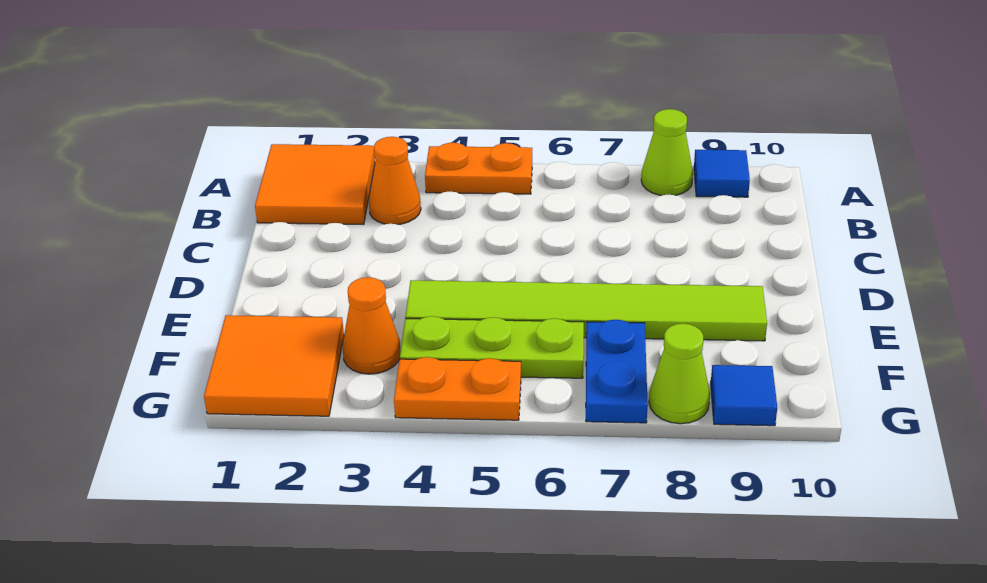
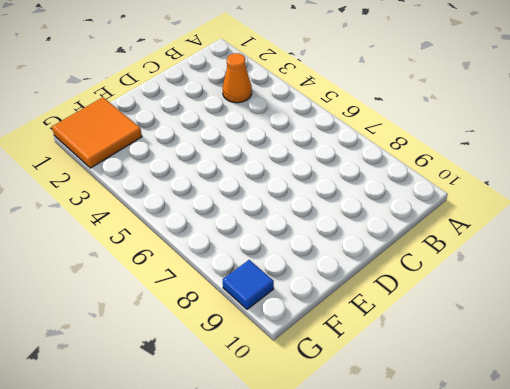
none -> orange tile A1:B2 level 1
none -> orange plate A4:A5 level 1
none -> lime cone A8 level 1

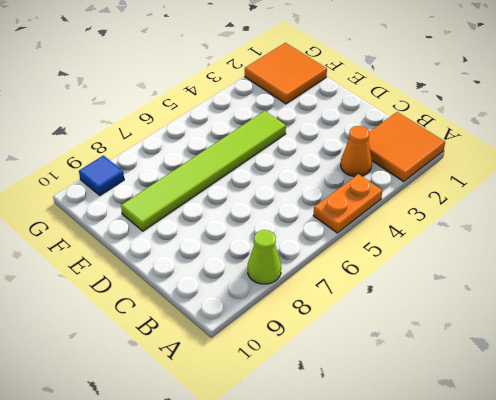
none -> blue tile A9 level 1
none -> orange cone F3 level 1
none -> lime plate F4:F6 level 1

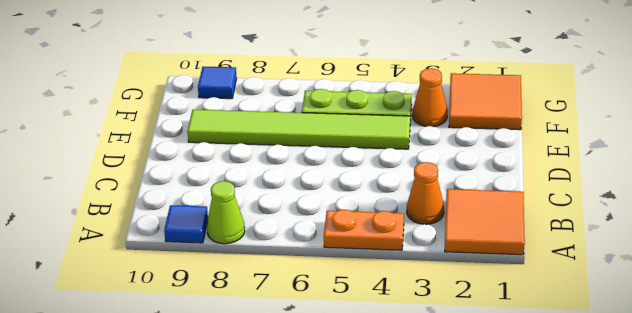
none -> blue plate F7:G7 level 1
none -> orange plate G4:G5 level 1
none -> lime cone G8 level 1

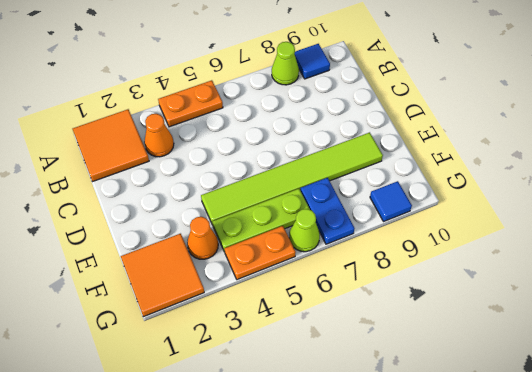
lime cone G6 level 1 -> lime cone G8 level 1

